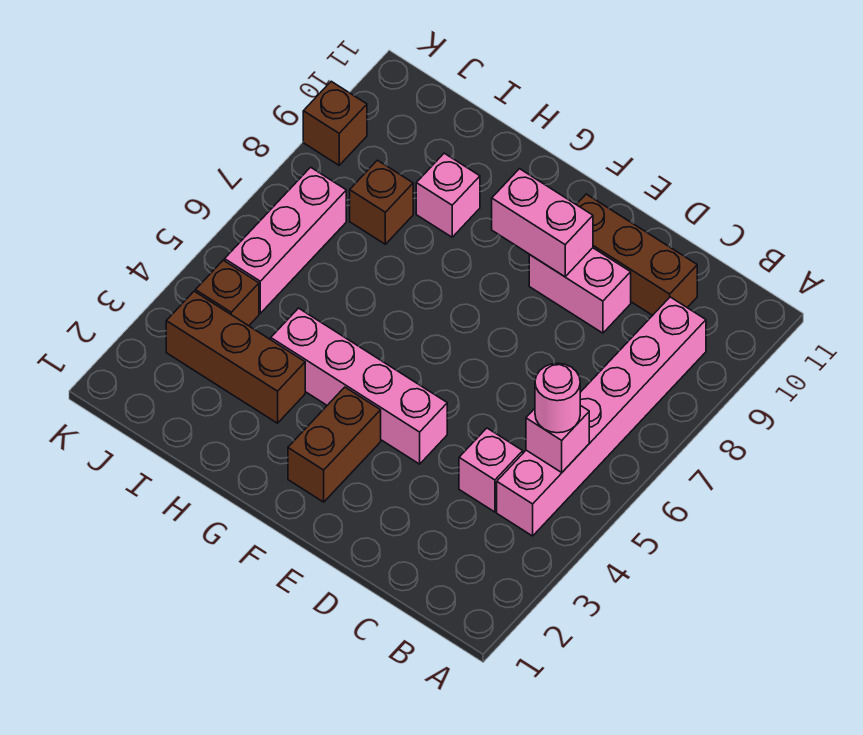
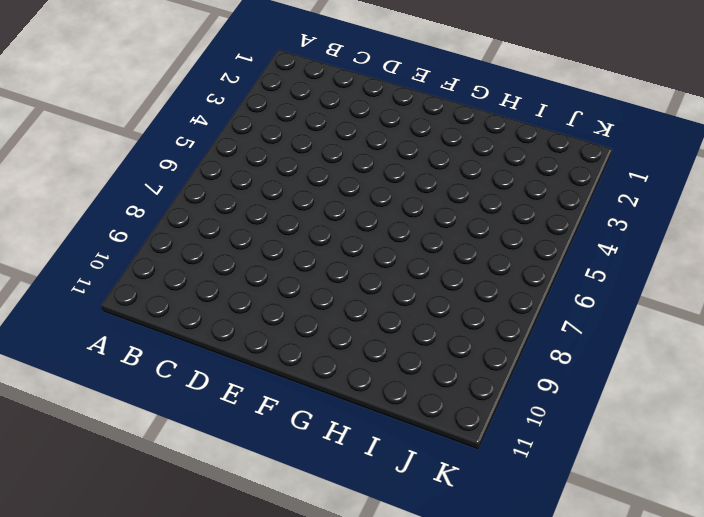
none -> pink brick B4:B9 level 1
none -> pink brick C4 level 1
none -> brown brick C10:E10 level 1

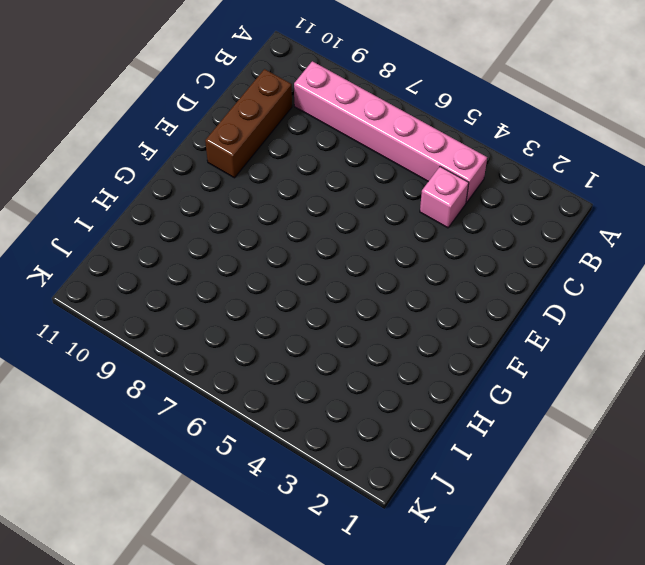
none -> pink brick D9:E9 level 1
none -> pink brick E4:H4 level 1
none -> brown brick F2:F3 level 1

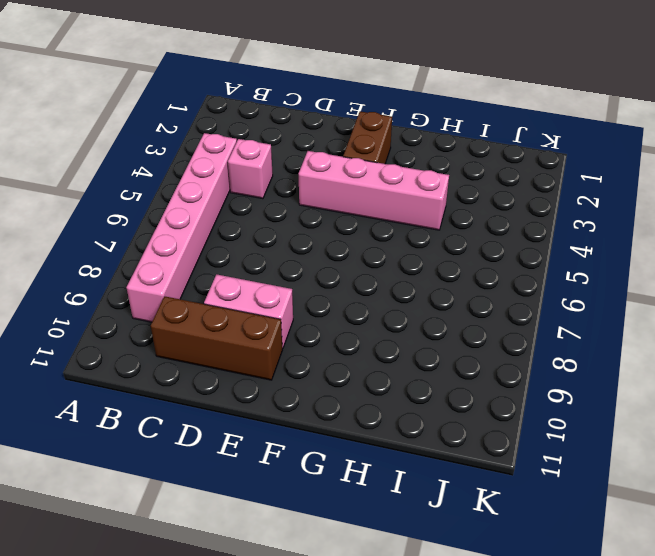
none -> brown brick H3:J3 level 1
none -> pink brick H9 level 1
none -> brown brick I8 level 1

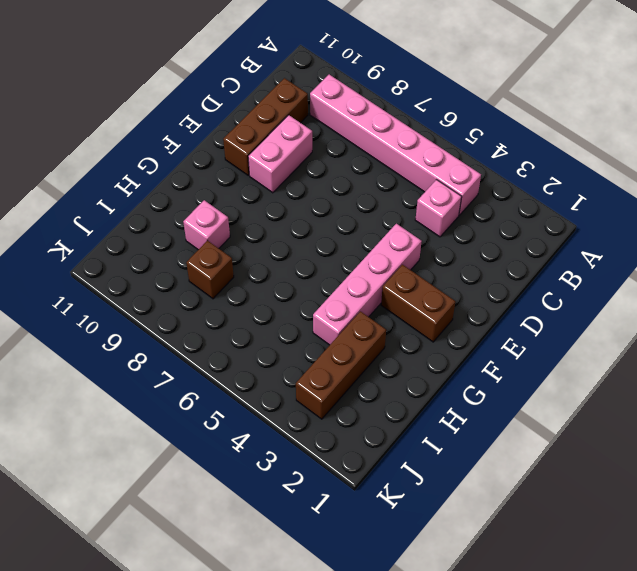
none -> brown brick J4 level 1
none -> pink brick J5:J7 level 1
none -> brown brick K9 level 1

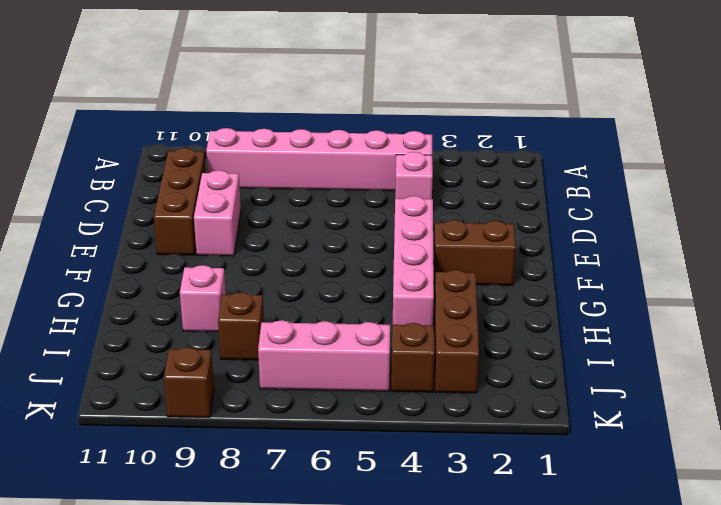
none -> pink brick B5 level 2
none -> pink brick E9:F9 level 2
none -> pink round brick B5 level 3

